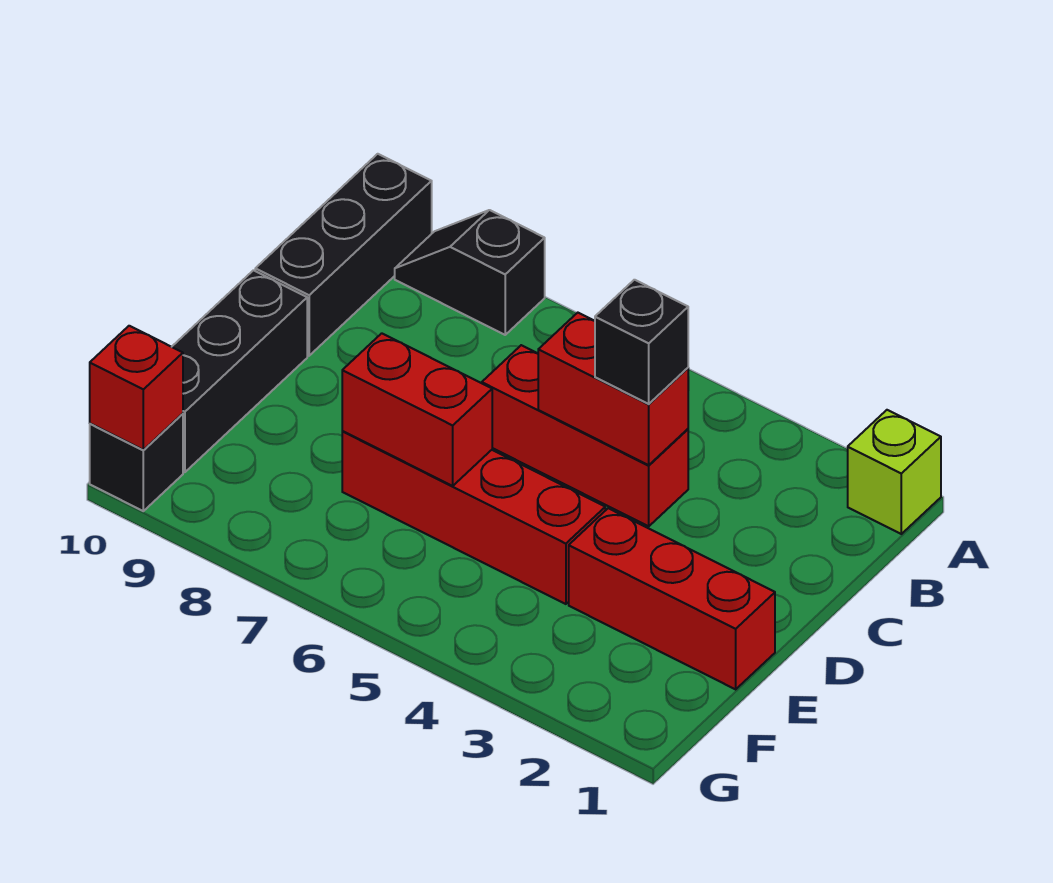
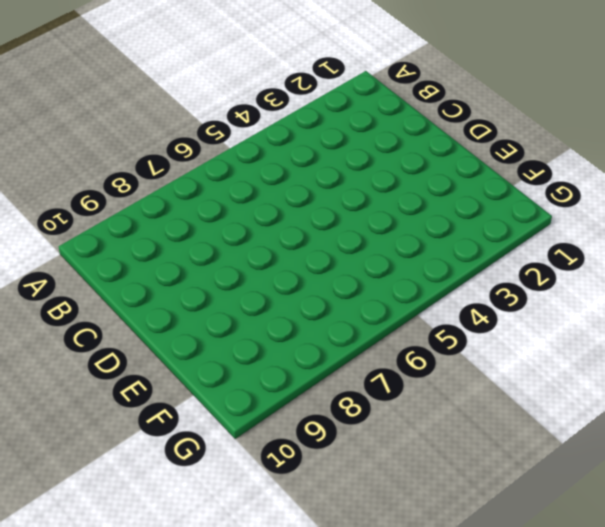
none -> lime brick A1 level 1
none -> black slope A8:A9 level 1 top 8
none -> black brick A10:C10 level 1

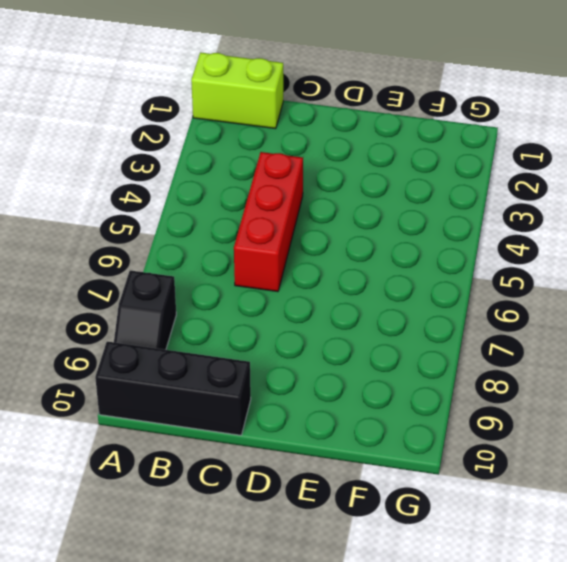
lime brick A1:B1 level 1 -> lime brick A1 level 1
none -> black brick D10:F10 level 1
none -> red brick E1:E3 level 1
none -> red brick E4:E7 level 1

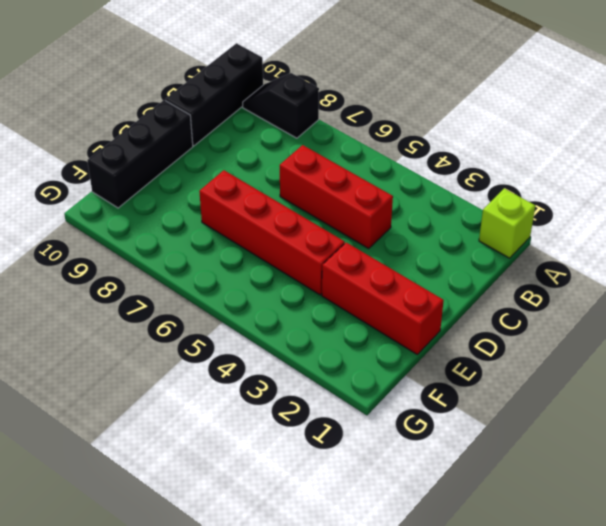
none -> black brick G10 level 1
none -> red brick C4:C5 level 2
none -> red brick E6:E7 level 2

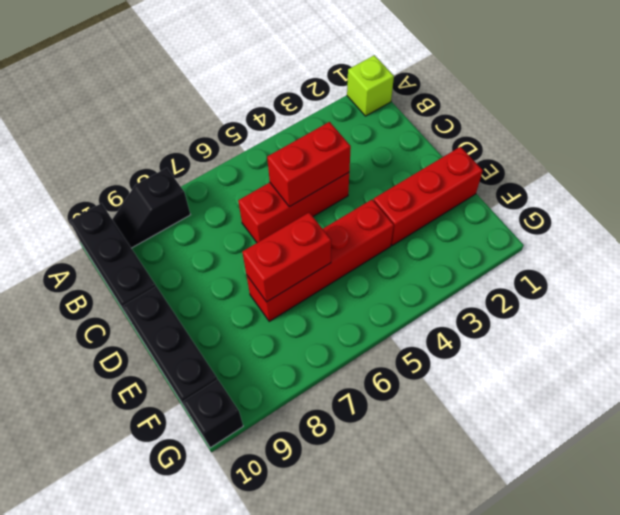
none -> red brick G10 level 2
none -> black brick C4 level 3

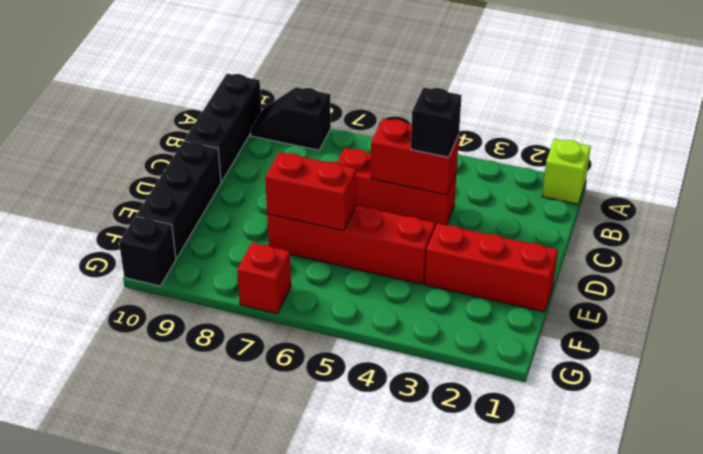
red brick G7 level 1 -> red brick G10 level 2

